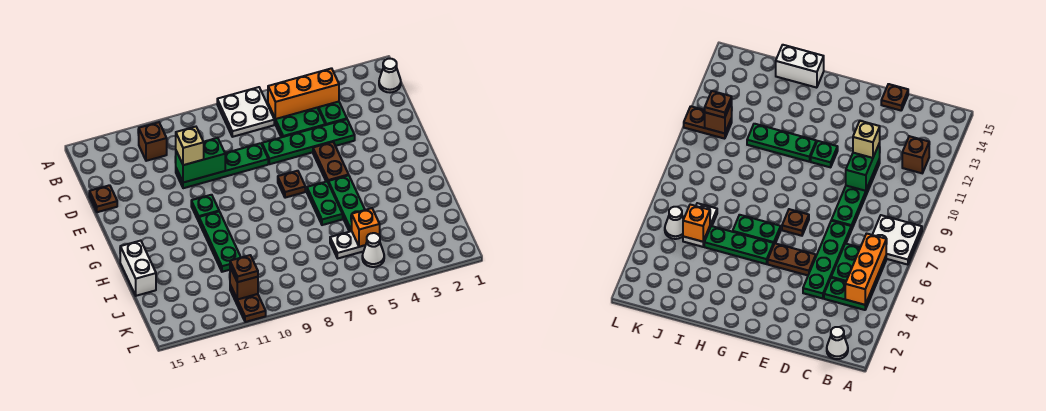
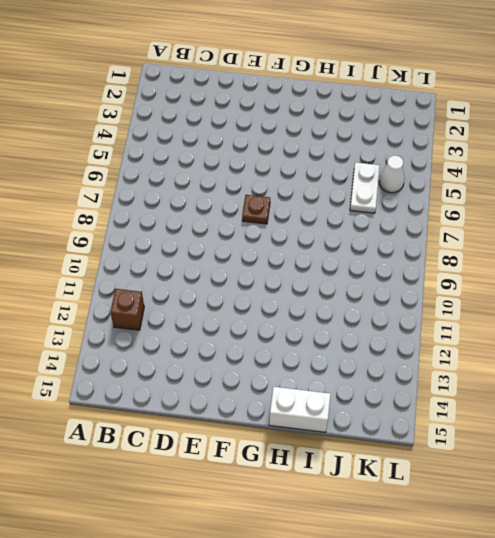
none -> white plate A7:B8 level 1
none -> white cone B1 level 1
none -> green plate B4:C4 level 1

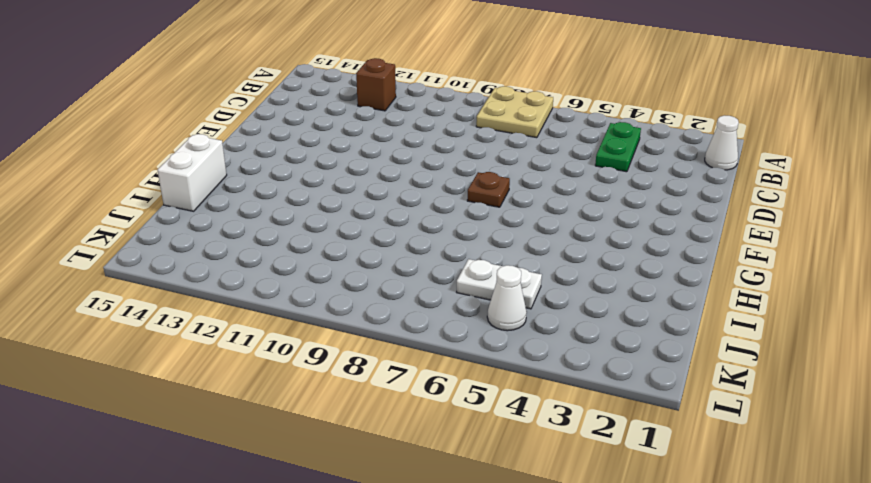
tan plate A7:B8 level 1 -> white plate A7:B8 level 1
none -> green plate B5:C6 level 1
none -> green plate D4:D7 level 1
none -> green plate D8:D11 level 1

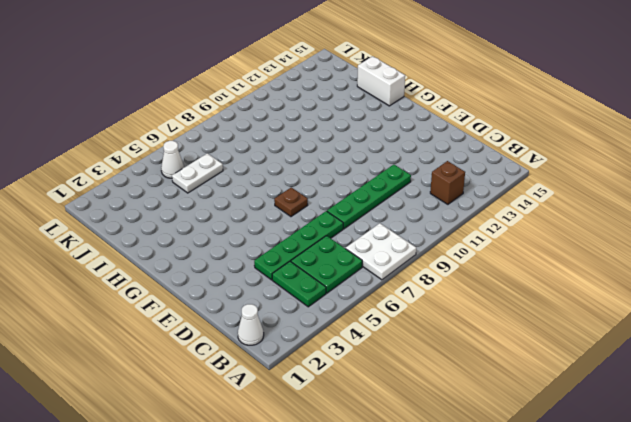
none -> brown plate D15 level 1
none -> brown plate E5:F5 level 1
none -> green plate F11 level 1

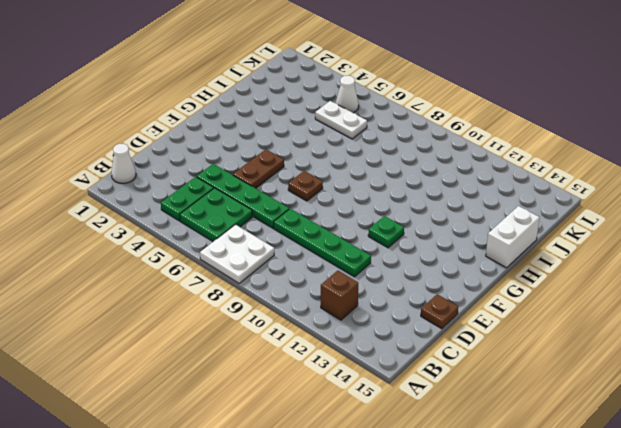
none -> green plate G5:I5 level 1
none -> green plate G6:H6 level 1
none -> green plate G11:I11 level 1

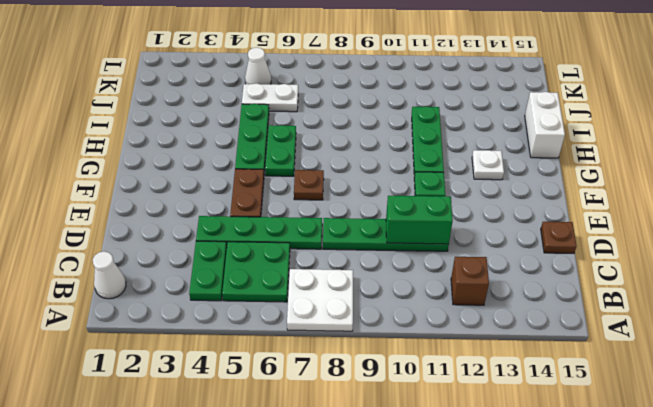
white plate G13 level 1 -> none
none -> brown plate K11:L11 level 1
none -> orange brick B4:B6 level 2
none -> orange brick J5 level 2

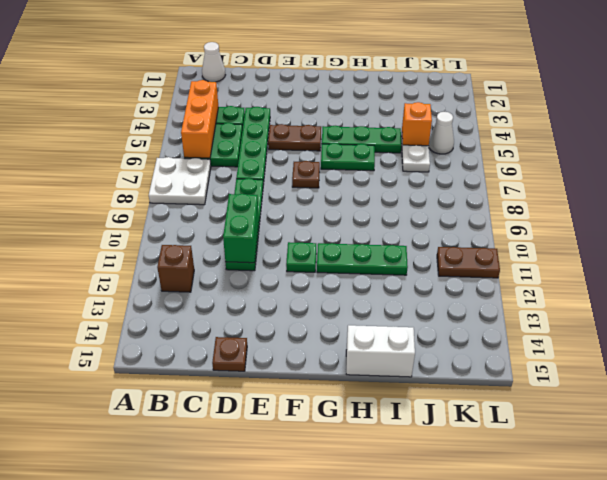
none -> brown brick K11 level 2
none -> tan brick D11 level 3
none -> brown plate K11 level 3

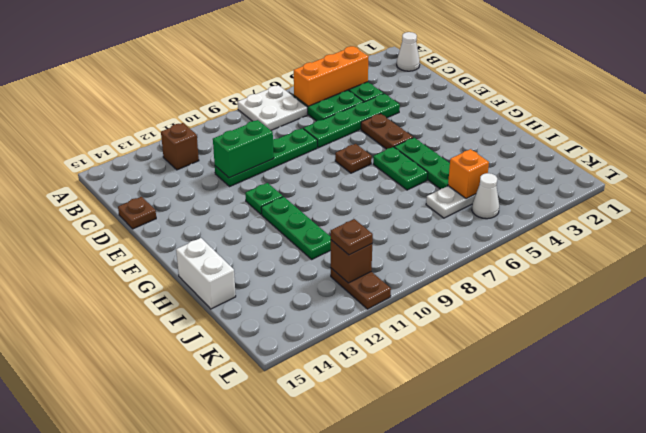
none -> tan brick D11 level 3

